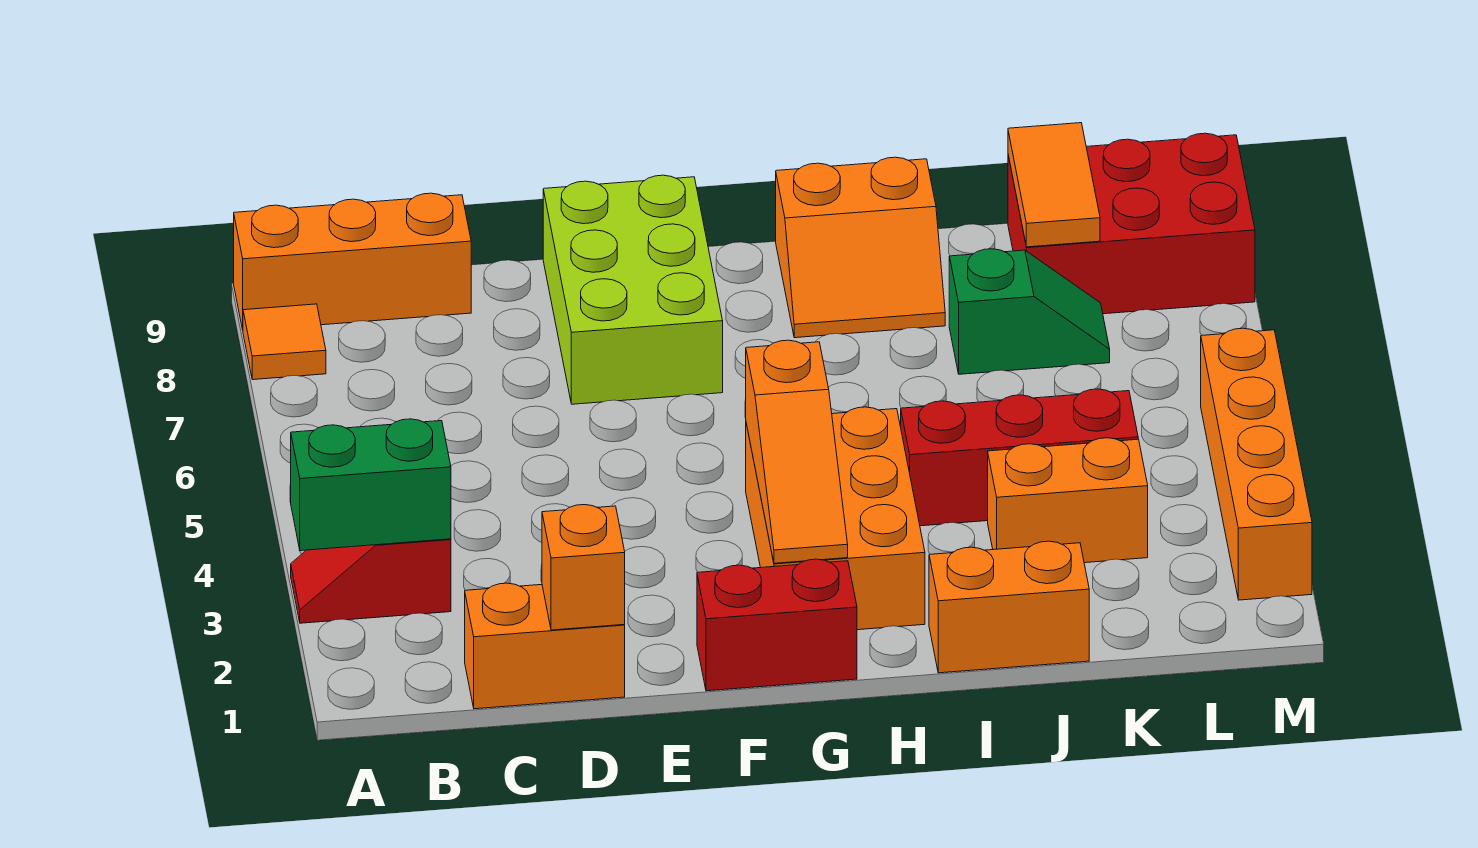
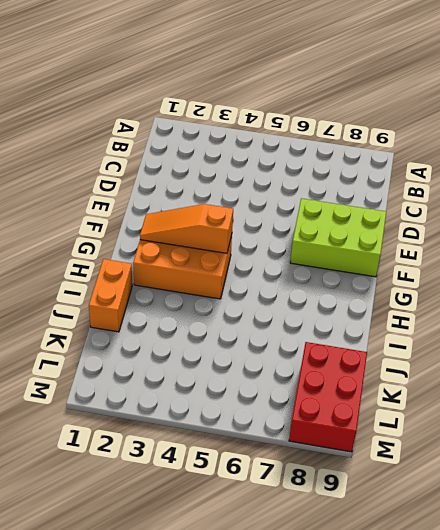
none -> red slope A3:B3 level 1 top B
none -> orange tile A8 level 1
none -> orange brick A9:C9 level 1

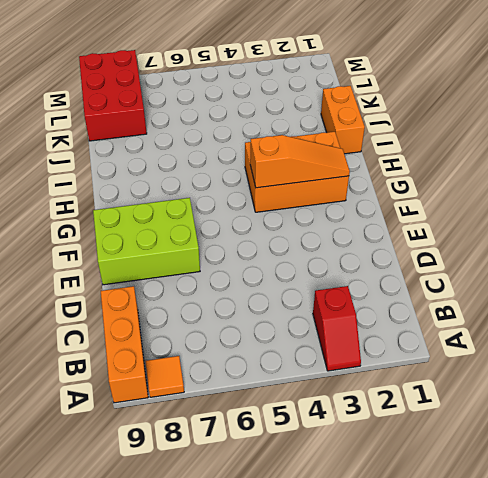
none -> orange brick C1:D1 level 1
none -> red brick F1:G1 level 1
none -> orange slope H8:I9 level 1 top 9

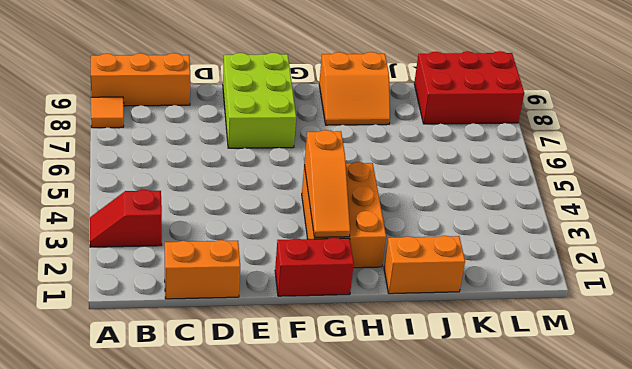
none -> red brick I4:K4 level 1
none -> orange brick J3:K3 level 1
none -> green slope J7:K7 level 1 top J

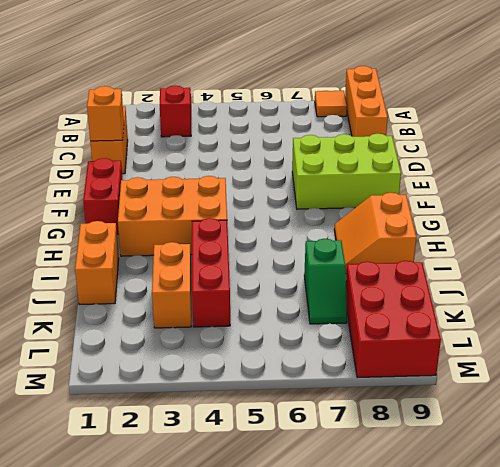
none -> orange brick M2:M5 level 1
none -> green brick A3:B3 level 2
none -> orange slope G2:G4 level 2 top 4

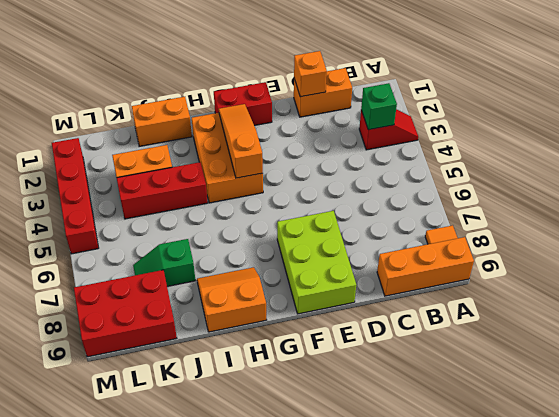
green brick B3 level 2 -> green brick A3:B3 level 2
red brick M2:M5 level 1 -> orange brick M2:M5 level 1
none -> orange tile K8:K9 level 2

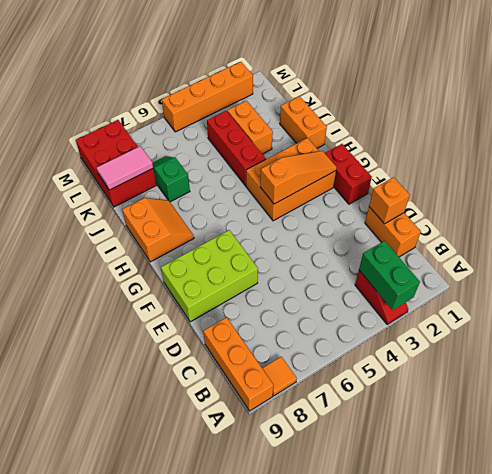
pink tile K8:K9 level 2 -> orange tile K8:K9 level 2

